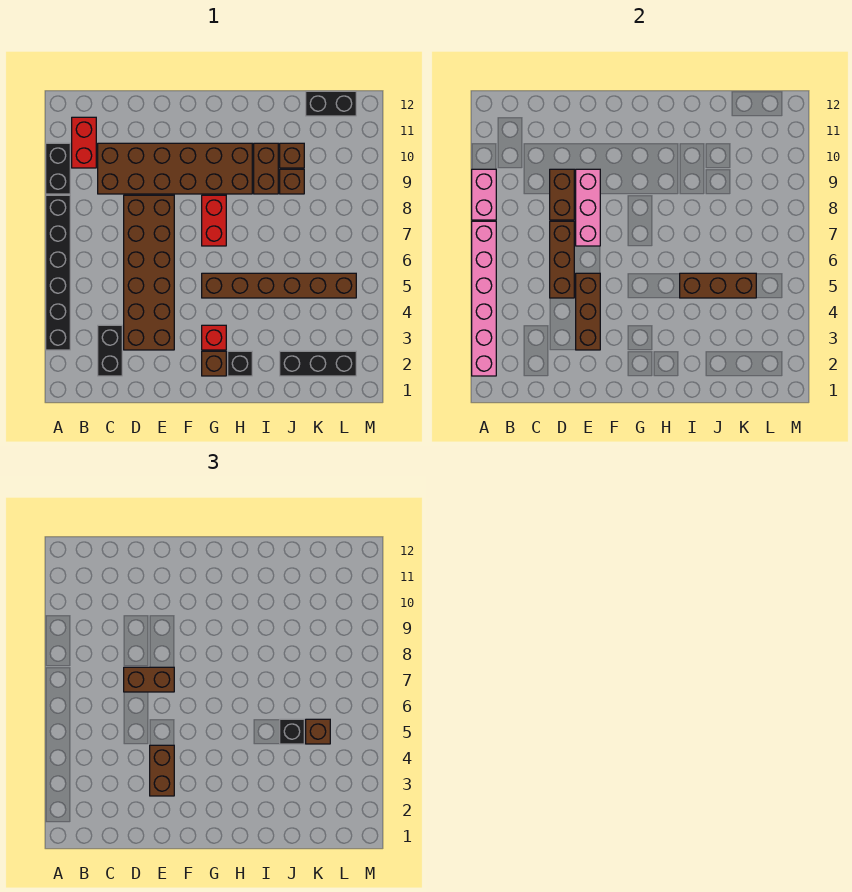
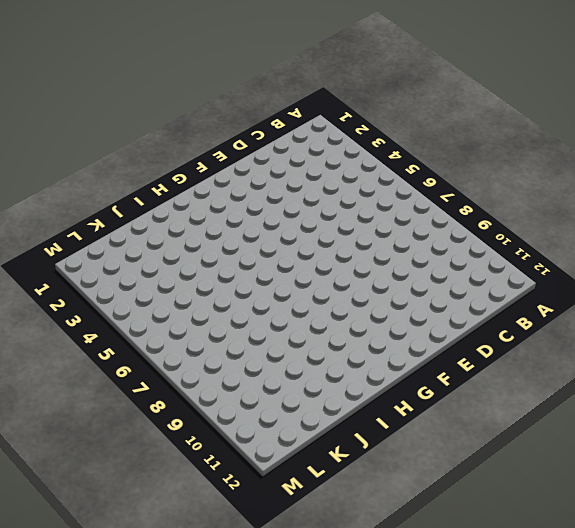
none -> black brick A3:A8 level 1
none -> black brick A9:A10 level 1
none -> red brick B10:B11 level 1

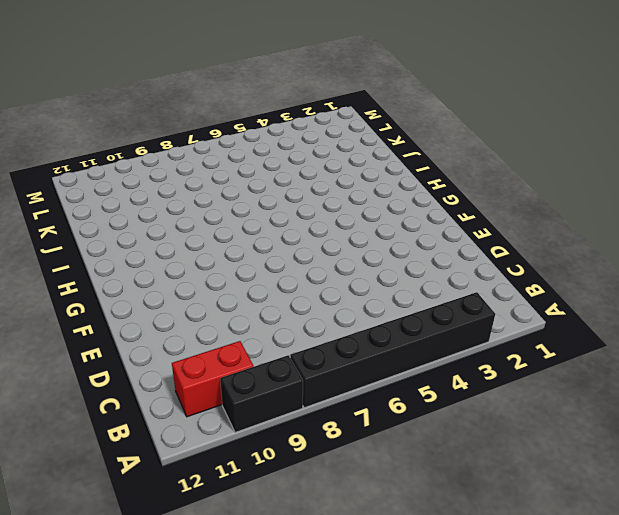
none -> black brick C2:C3 level 1
none -> brown brick C9:H10 level 1
none -> brown brick D3:E8 level 1

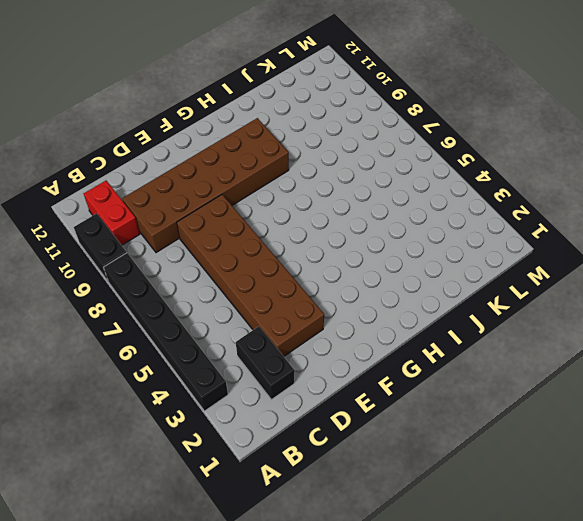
none -> brown brick G2 level 1
none -> red brick G3 level 1
none -> brown brick G5:L5 level 1

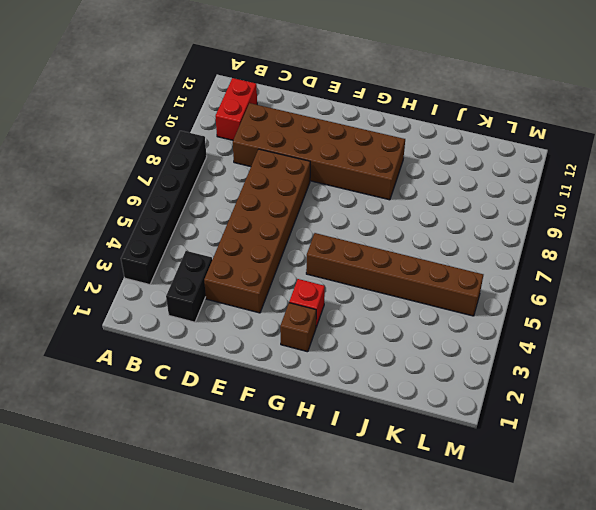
none -> black brick A9:A10 level 1
none -> red brick G7:G8 level 1
none -> black brick H2 level 1

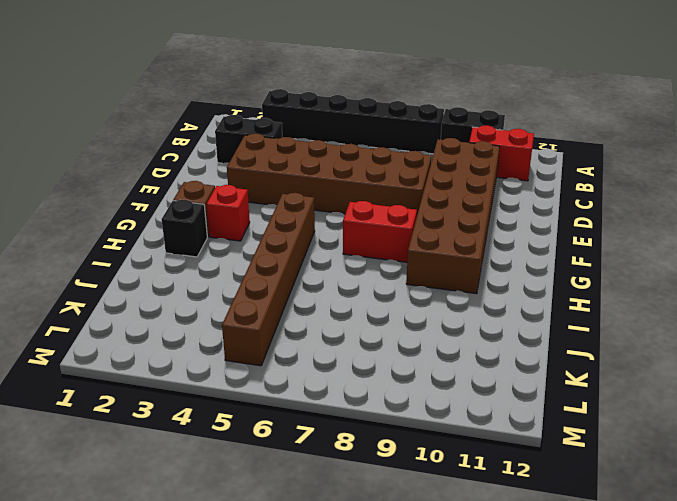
none -> brown brick I9:I10 level 1
none -> black brick J2:L2 level 1
none -> brown brick J9 level 1

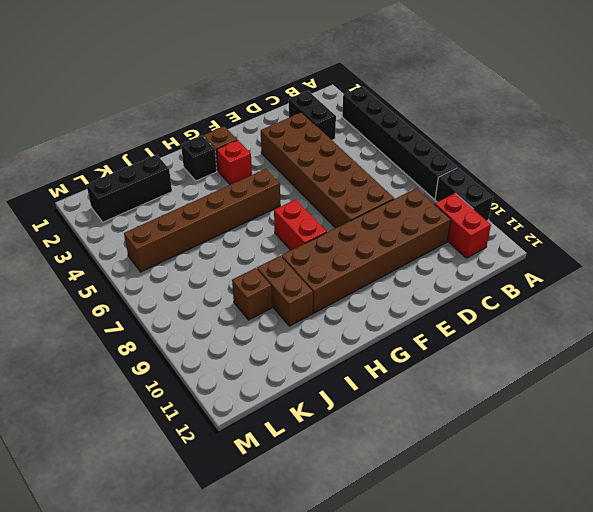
none -> brown brick J10 level 1
none -> black brick K12:L12 level 1
none -> pink brick A2:A7 level 2

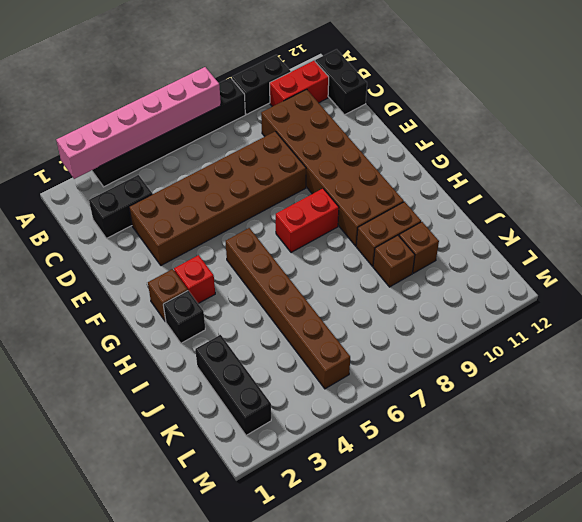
black brick B12:C12 level 1 -> black brick K12:L12 level 1
none -> pink brick A8:A9 level 2
none -> brown brick D5:D7 level 2
none -> brown brick D8:D9 level 2

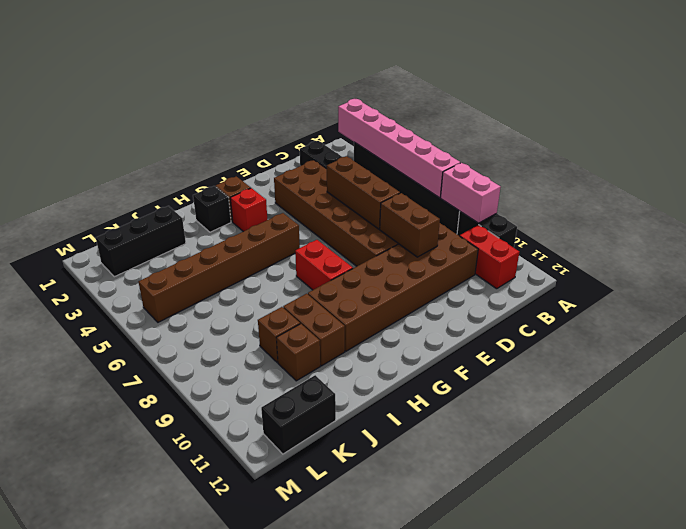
none -> brown brick E3:E5 level 2
none -> pink brick E7:E9 level 2
none -> brown brick I5:K5 level 2

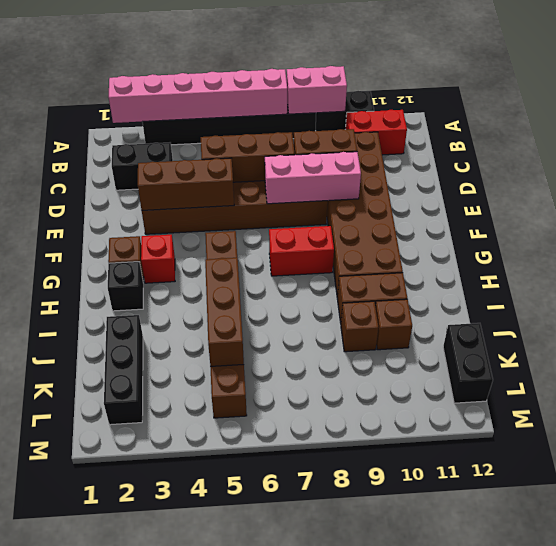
none -> brown brick D7:E7 level 3
none -> brown brick E3:E4 level 3
none -> black brick J5 level 3

